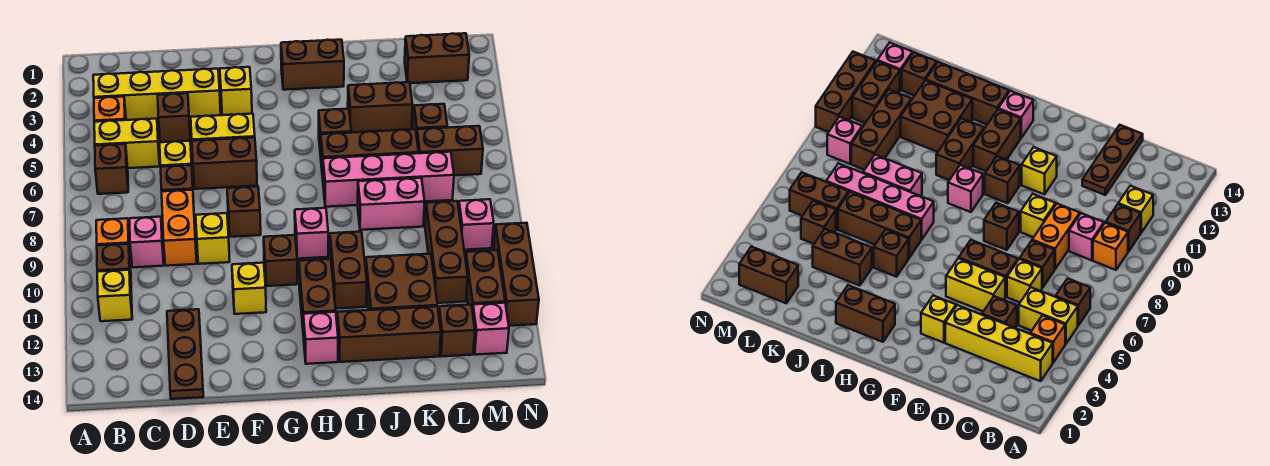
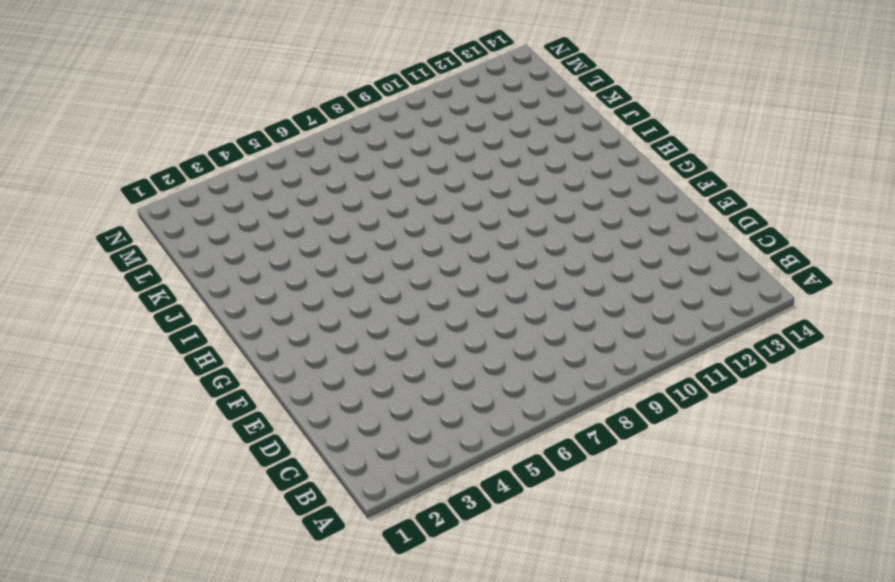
none -> yellow brick B3:E3 level 1
none -> orange brick B4 level 1
none -> yellow brick B5:C5 level 1
none -> brown brick B6 level 1

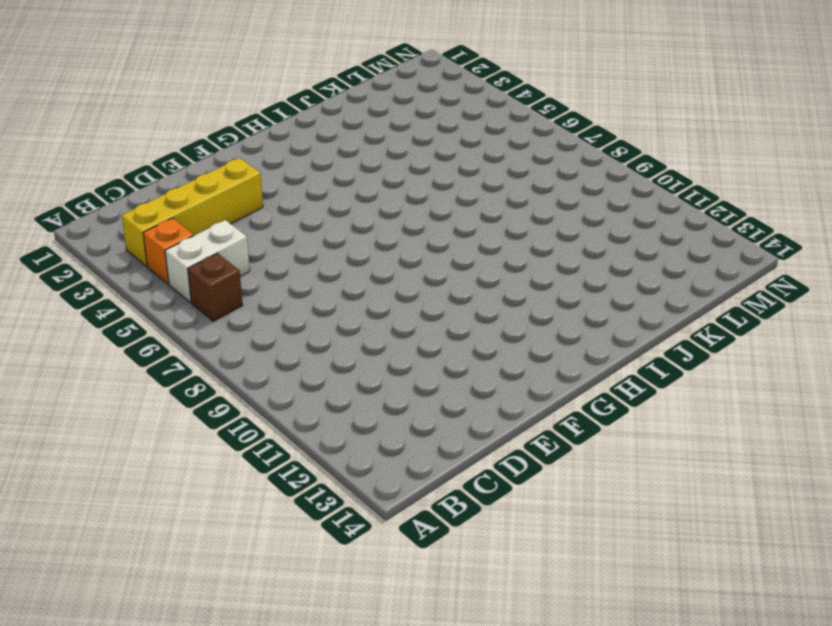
white brick B5:C5 level 1 -> yellow brick B5:C5 level 1
none -> orange brick B9 level 1
none -> brown brick B10 level 1
none -> yellow brick B11 level 1
none -> pink brick C9 level 1

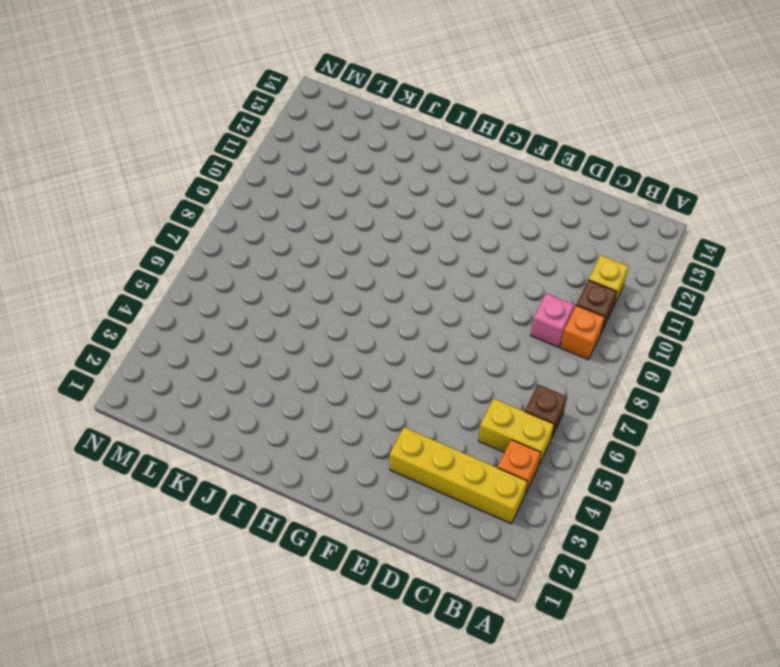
none -> brown brick D4 level 1
none -> yellow brick D6 level 1
none -> brown brick D7 level 1
none -> orange brick D8:D9 level 1

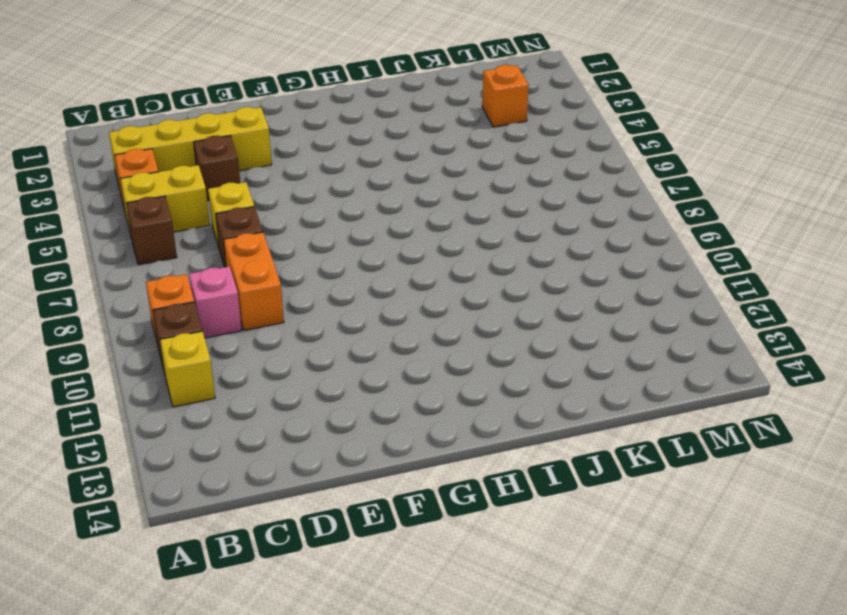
orange brick L3 level 1 -> none
none -> brown plate D12:D14 level 1
none -> yellow brick E5:F5 level 1
none -> brown brick E6:F6 level 1
none -> yellow brick E9 level 1

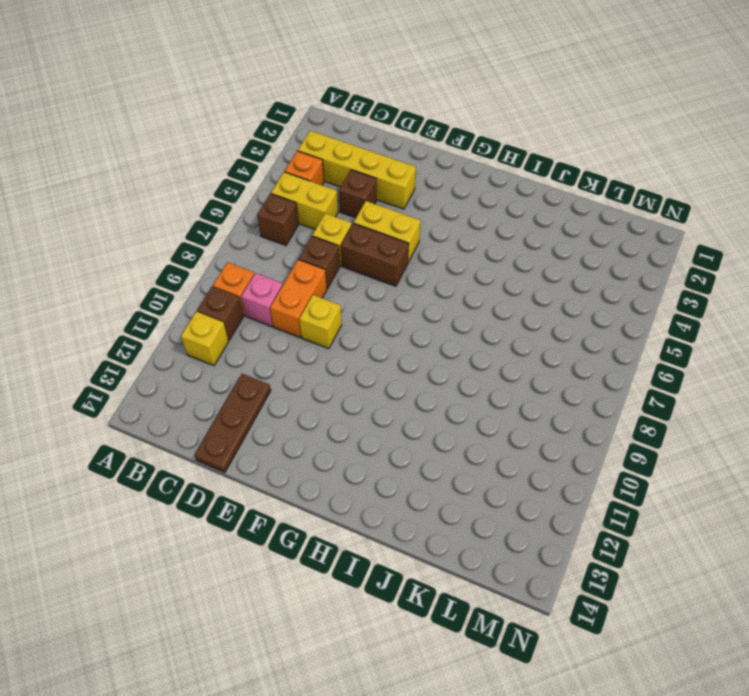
none -> yellow brick F3 level 1
none -> brown brick F8 level 1
none -> yellow brick F11 level 1
none -> brown brick G10 level 1

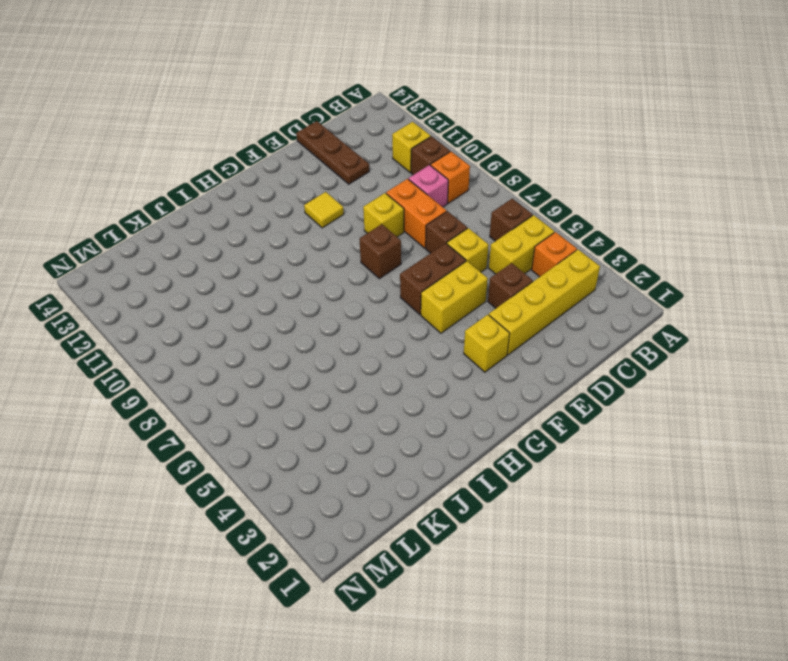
yellow tile F11 level 1 -> yellow brick F11 level 1
none -> brown brick G10 level 1
none -> brown brick H2:I2 level 1
none -> pink brick H9 level 1
none -> brown brick H11:H12 level 1

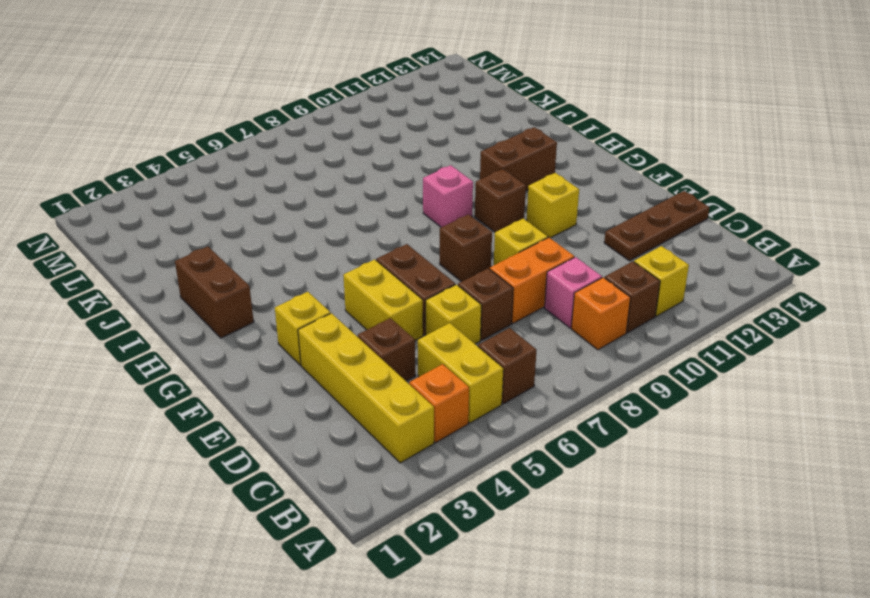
none -> pink brick H13 level 1
none -> brown brick I5 level 1
none -> brown brick I6:K6 level 1
none -> pink brick I7:L7 level 1

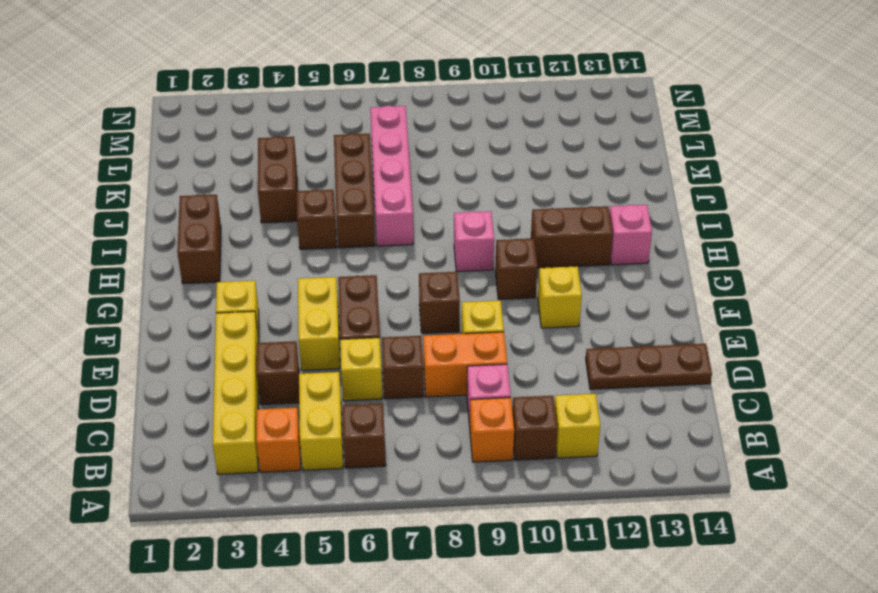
none -> brown brick I10:I11 level 1
none -> brown brick I13:K13 level 1
none -> pink brick J8:K8 level 1
none -> brown brick J11:K12 level 1

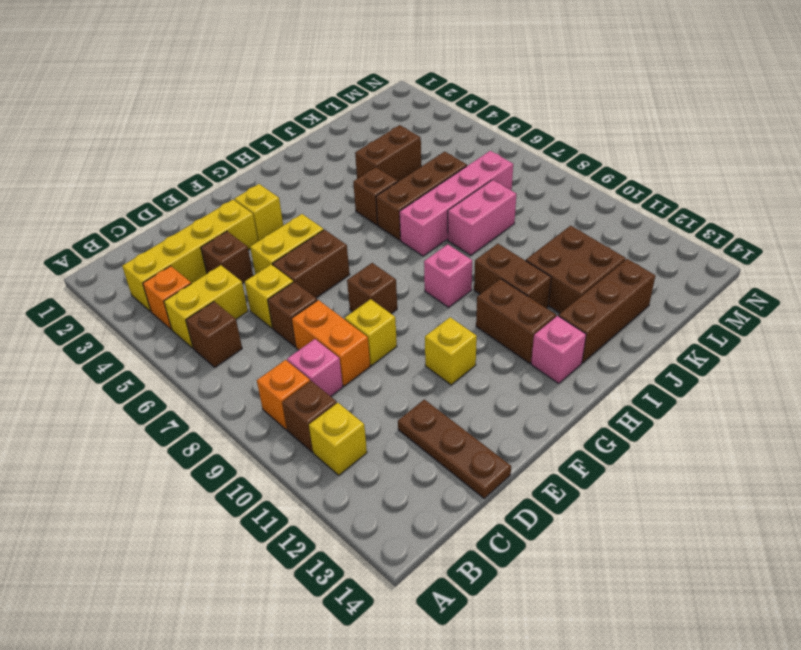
none -> brown brick G10 level 1
none -> brown brick H2:I2 level 1
none -> brown brick L2:M2 level 1
none -> brown brick L5 level 1

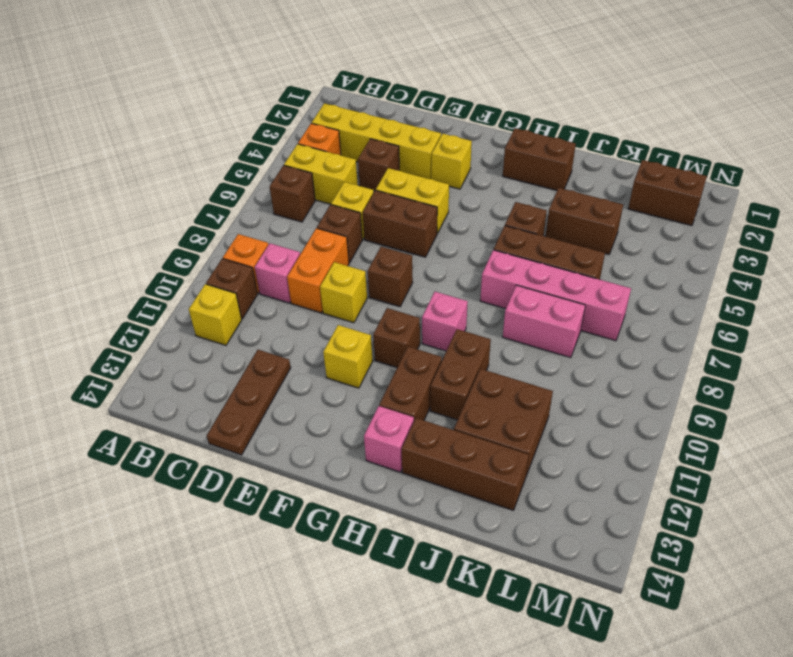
none -> brown brick L5 level 1
none -> brown brick L6:M6 level 1
none -> brown brick L9:L11 level 1
none -> brown brick L13 level 1

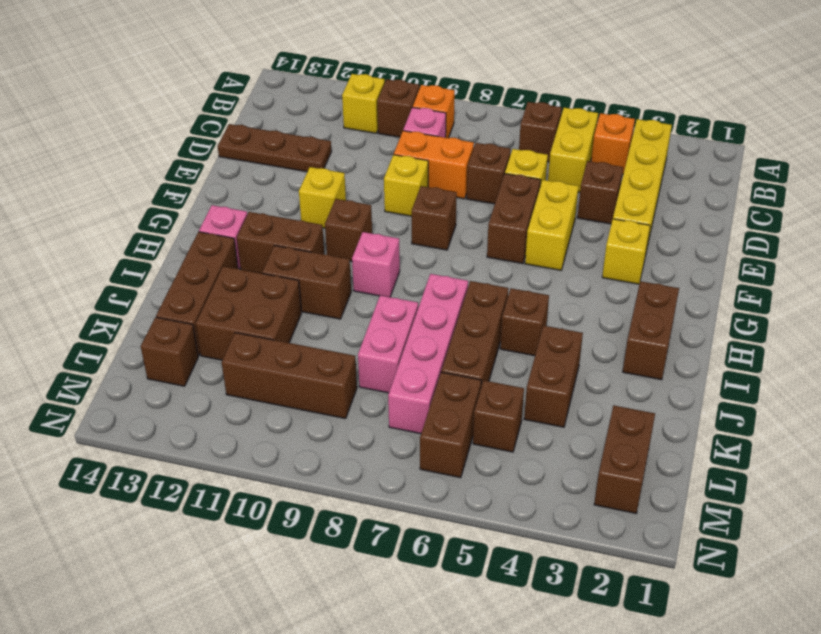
none -> pink brick M9 level 1
none -> brown brick M11:M12 level 1
none -> pink brick M13 level 1
none -> brown brick N10:N12 level 1

